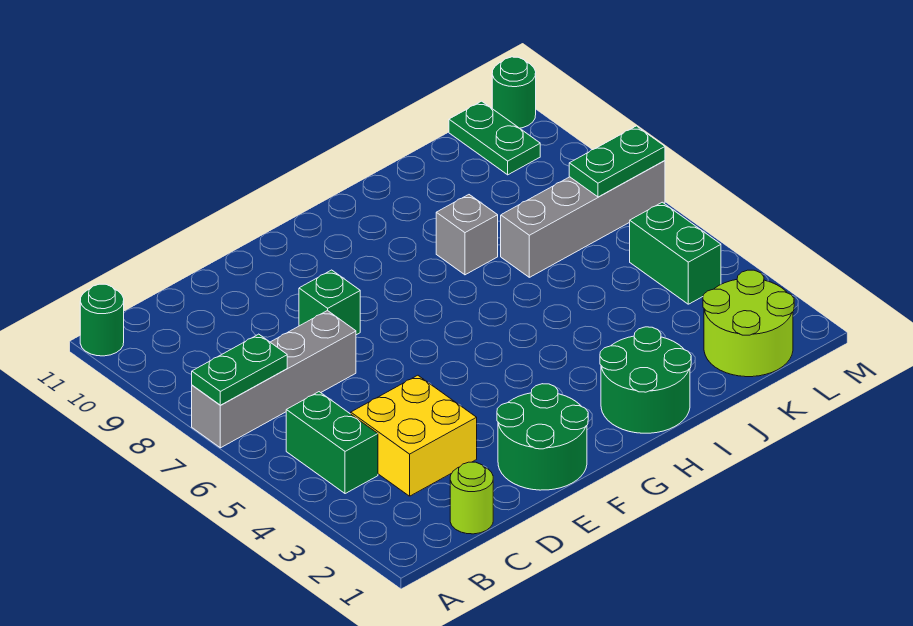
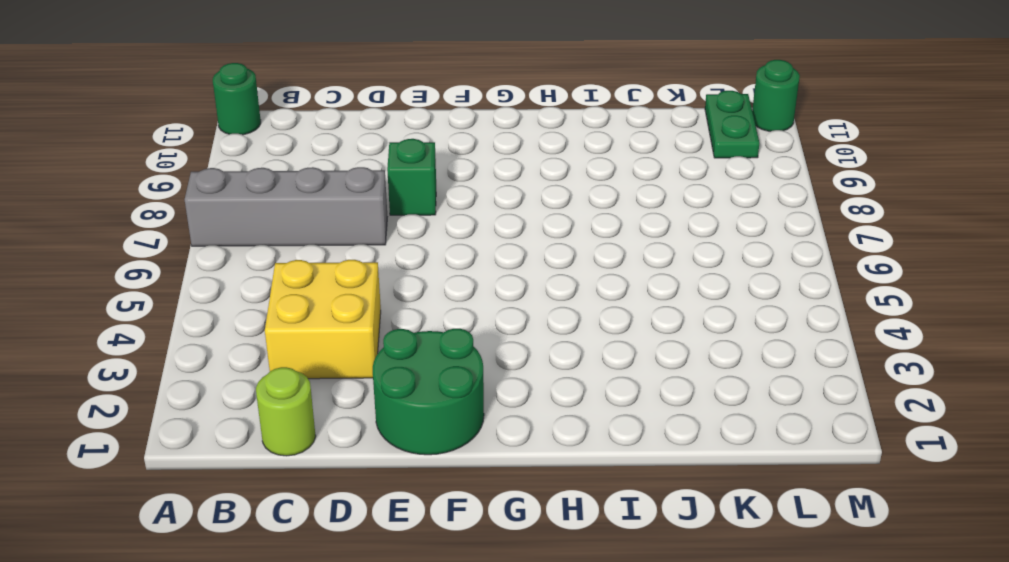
none -> green brick B4:B5 level 1
none -> green round brick H1:I2 level 1
none -> grey brick I8 level 1

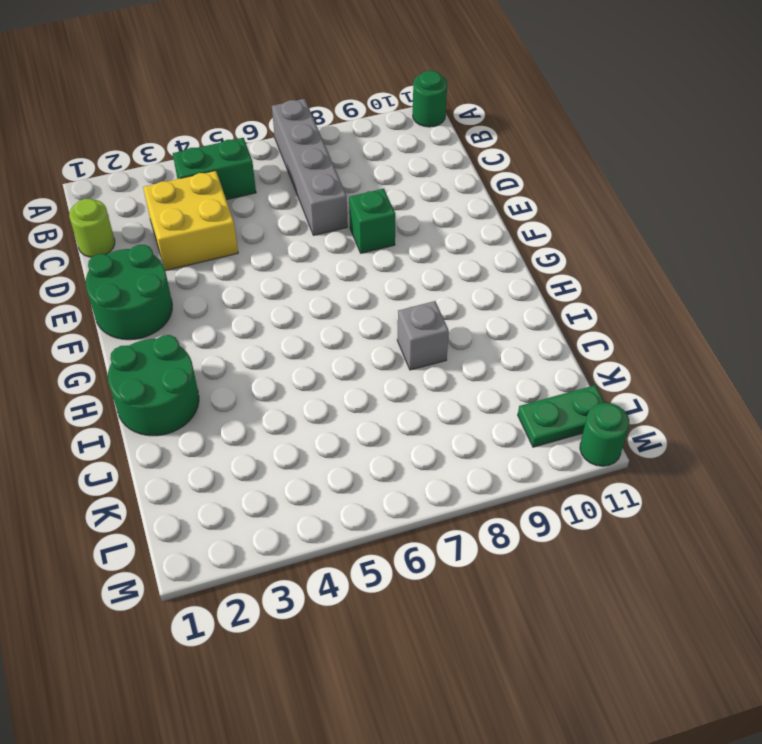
none -> grey brick J7:M7 level 1
none -> lime round brick K1:L2 level 1
none -> green brick L4:L5 level 1

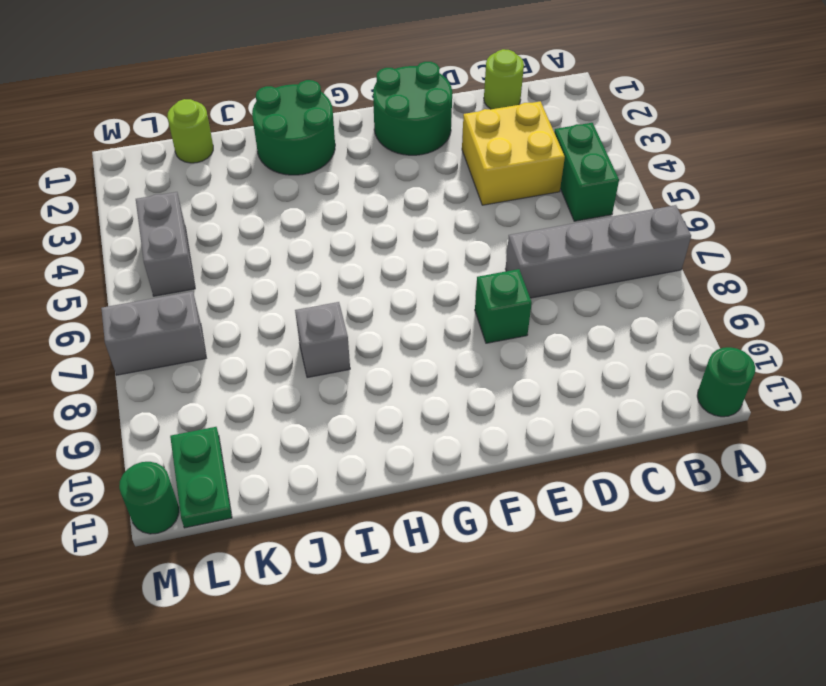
lime round brick K1 level 1 -> lime round brick K1:L2 level 1
grey brick L4:L5 level 1 -> green brick L4:L5 level 1
grey brick L7:M7 level 1 -> grey brick J7:M7 level 1
none -> green plate A7:B7 level 2
none -> green plate L7:M7 level 2

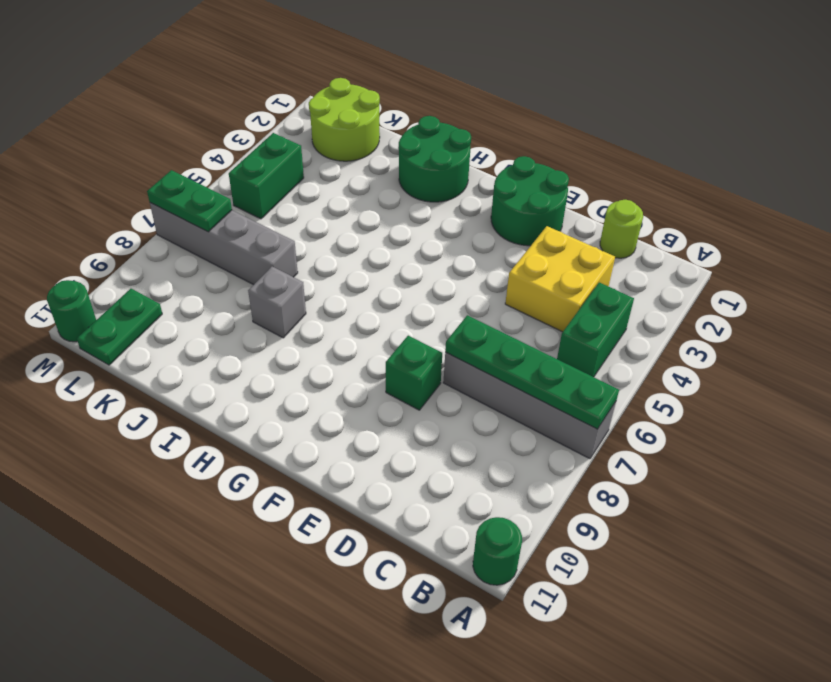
green plate A7:D7 level 2 -> green plate A7:B7 level 2

